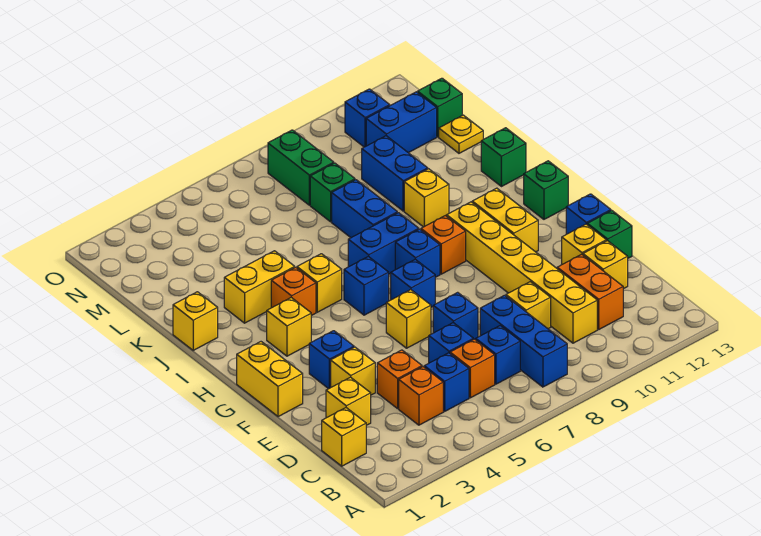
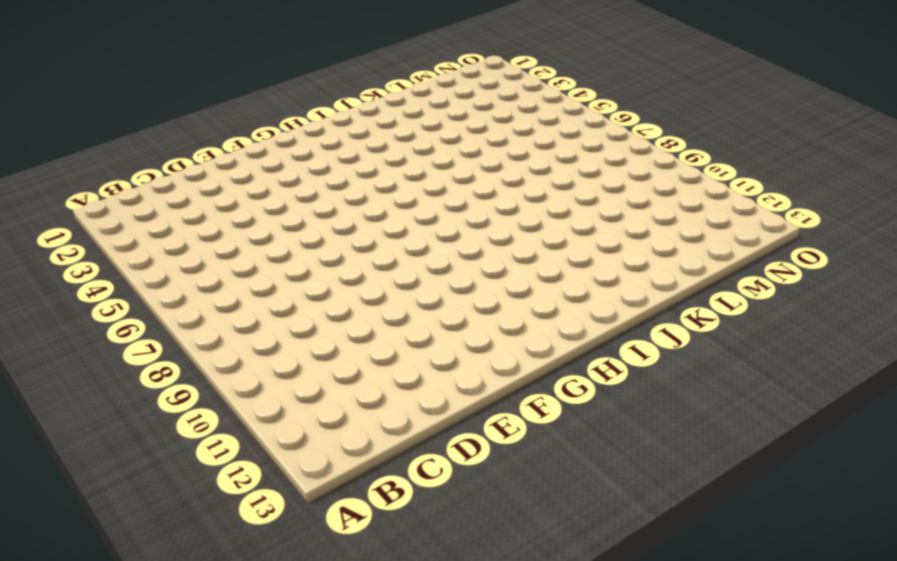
none -> blue brick B8:D8 level 1
none -> yellow brick C1 level 1
none -> orange brick C4 level 1
none -> blue brick C5 level 1

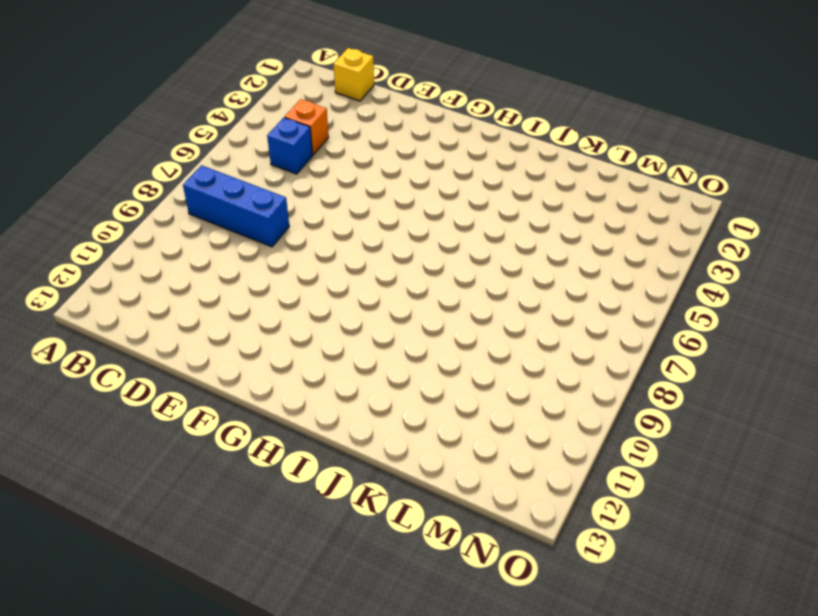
none -> orange brick C6 level 1
none -> blue brick C7 level 1
none -> yellow brick C10:H10 level 1
none -> orange brick C11:D11 level 1

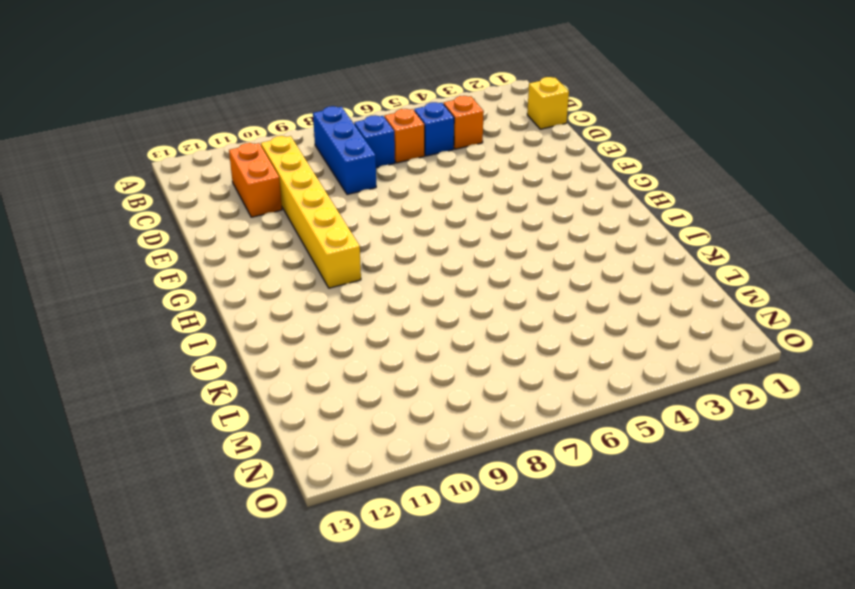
none -> yellow brick D2 level 1
none -> orange brick D4 level 1
none -> blue brick D6 level 1
none -> yellow brick D9 level 1

